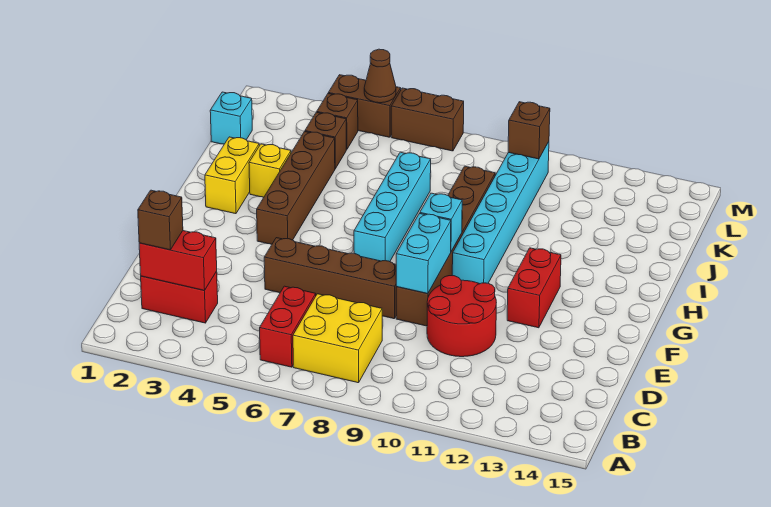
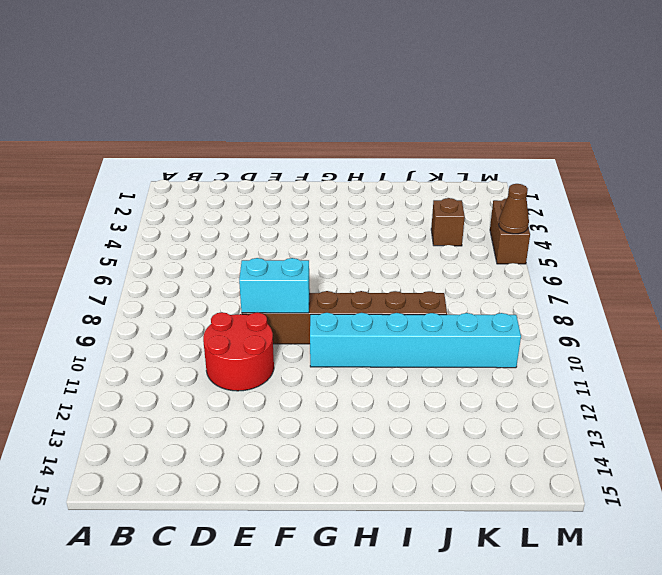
none -> red brick B6:C6 level 1
none -> yellow brick B7:C8 level 1
none -> red brick C2:C3 level 1

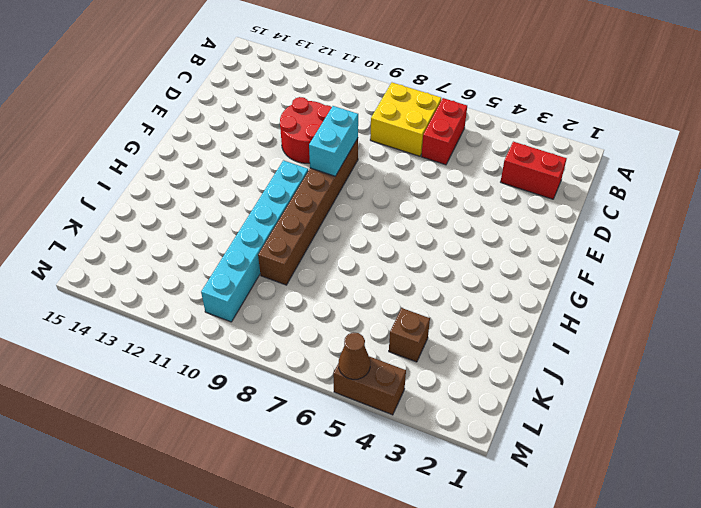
none -> brown brick E5:E8 level 1
none -> red brick F12:G12 level 1
none -> brown brick G4:J4 level 1

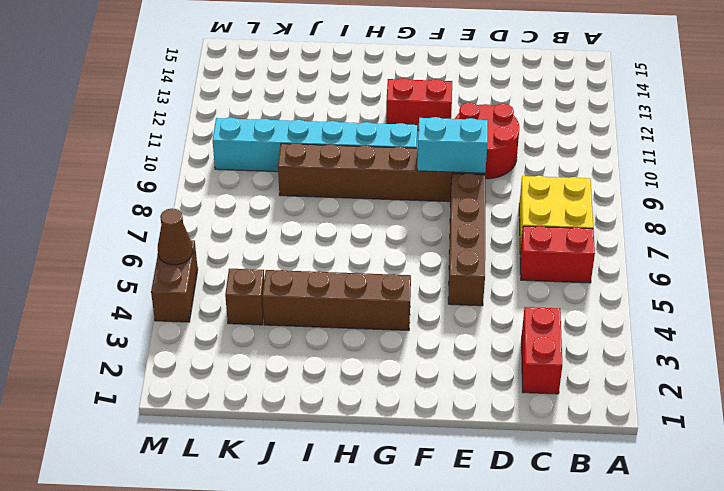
none -> cyan brick G7:J7 level 1
none -> yellow brick H2:I2 level 1
none -> yellow brick I3 level 1

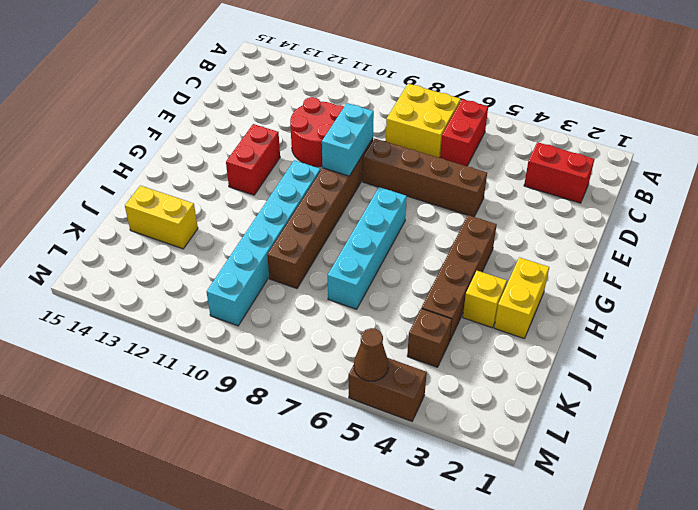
yellow brick J13:J14 level 1 -> none
none -> cyan brick K1 level 1
none -> brown brick L4 level 1
none -> brown brick M6:M7 level 1

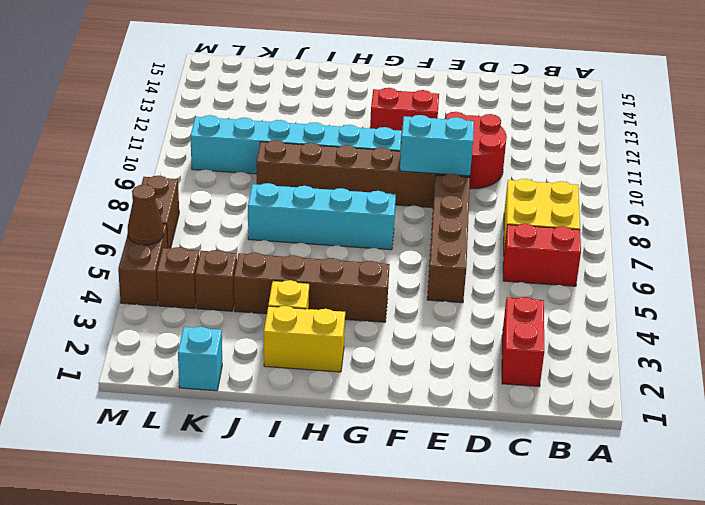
none -> red brick C2:C3 level 2
none -> cyan brick G9 level 2
none -> brown brick L10 level 2

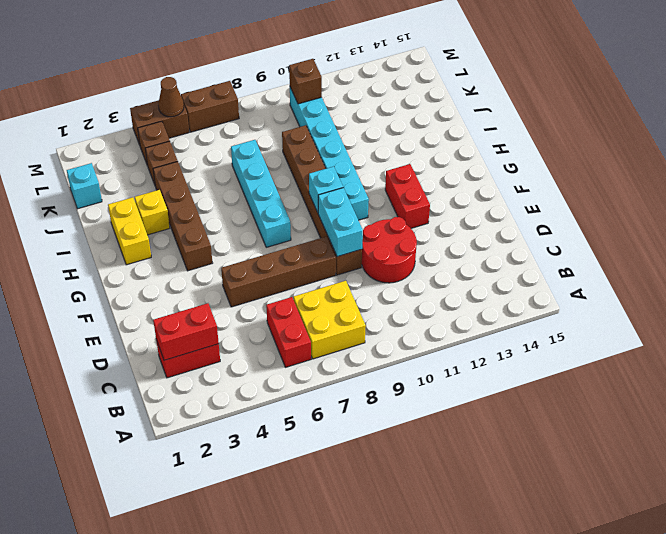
none -> brown brick C2 level 3

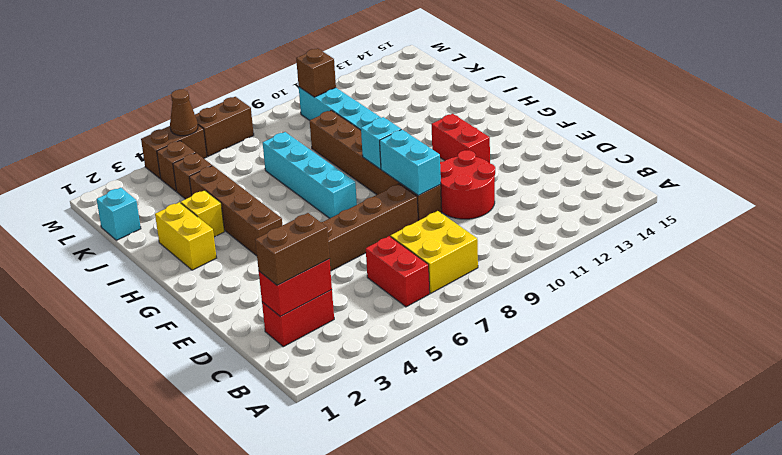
brown brick C2:C3 level 3 -> brown brick C2 level 3

